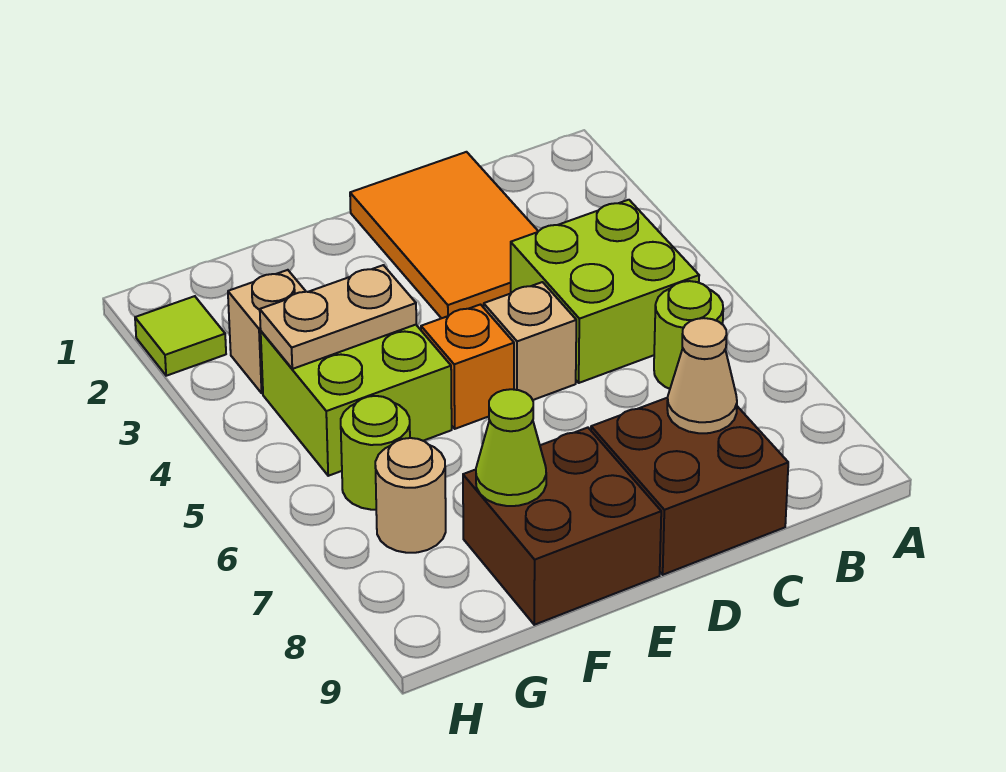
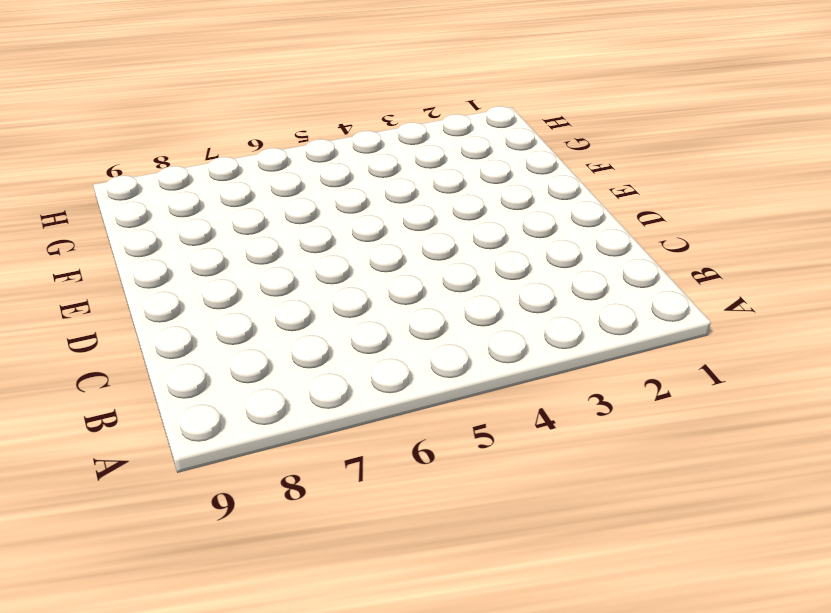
none -> lime brick B4:C5 level 1
none -> lime round brick B6 level 1
none -> orange tile C1:D3 level 1

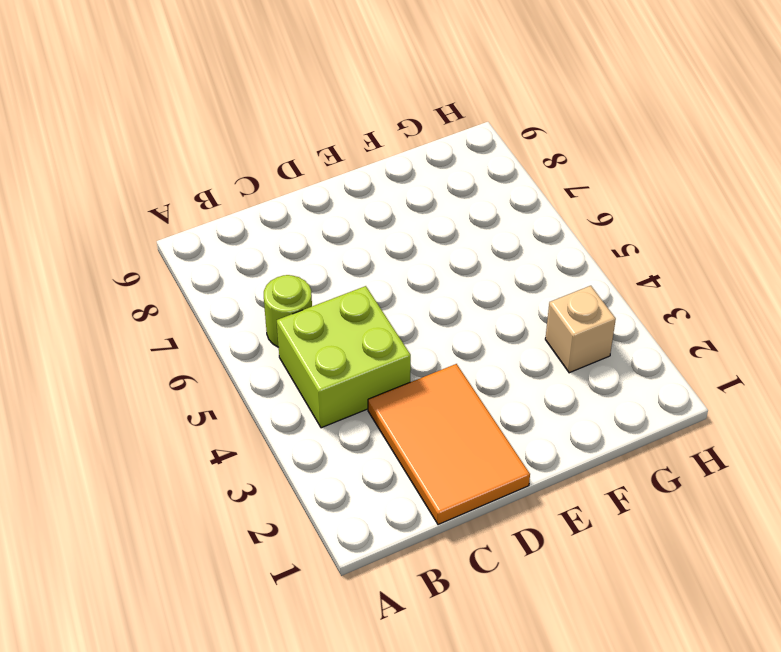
none -> brown brick C8:D9 level 1
none -> tan brick D5 level 1
none -> orange brick E5 level 1

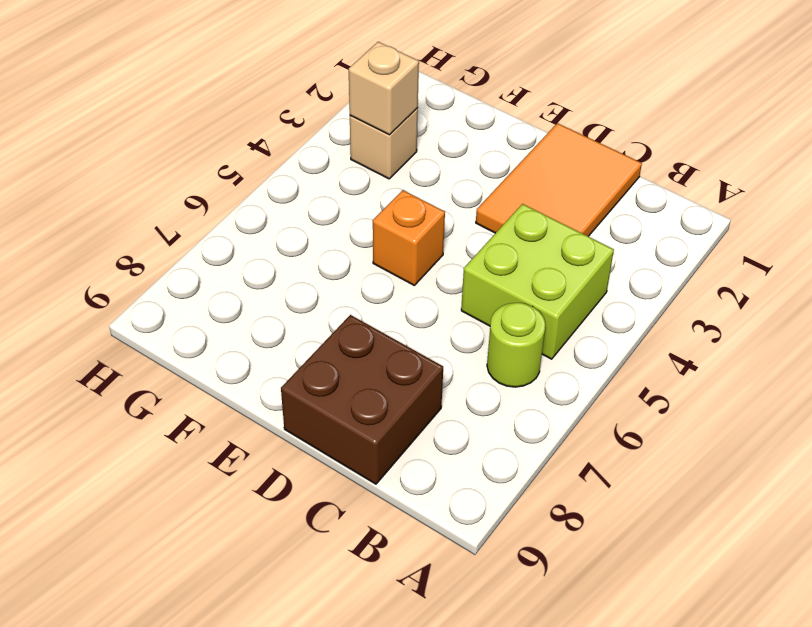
tan brick G3 level 2 -> tan brick D5 level 1
none -> brown brick E8:F9 level 1
none -> lime brick F4:G5 level 1
none -> lime round brick G6 level 1

